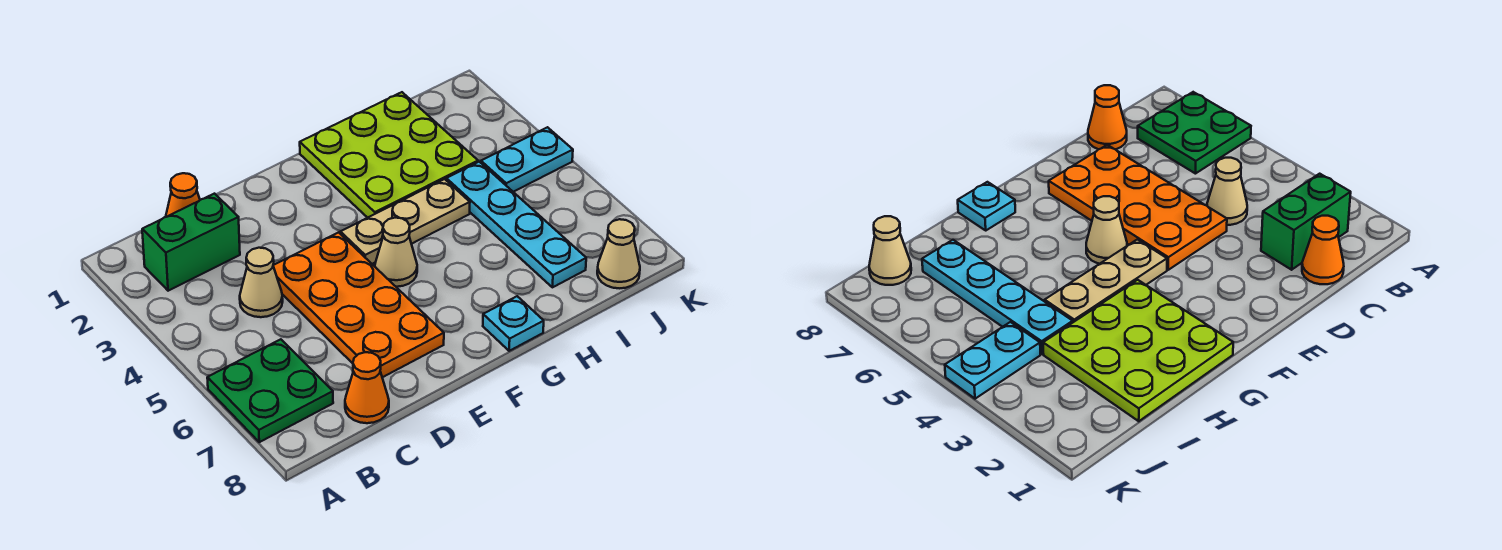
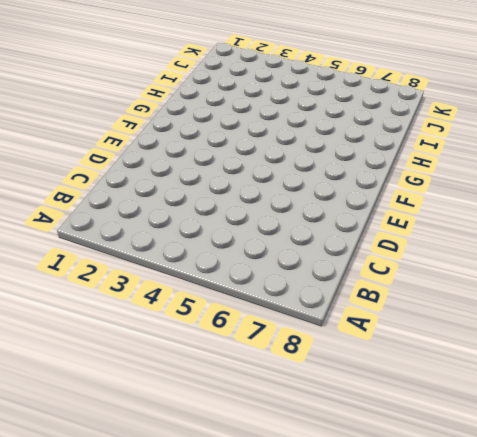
none -> green plate A6:B7 level 1
none -> green brick B2:C2 level 1
none -> orange cone C1 level 1

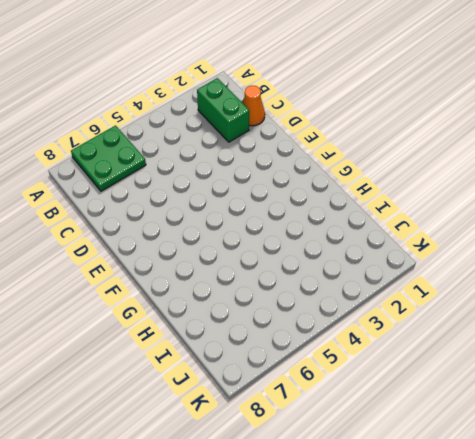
none -> tan cone C4 level 1
none -> orange cone C8 level 1
none -> orange plate D4:E7 level 1

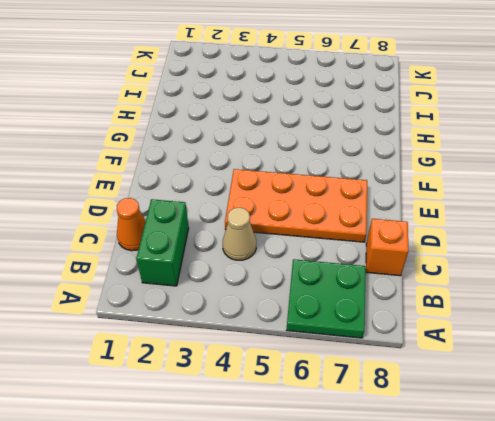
orange brick C8 level 1 -> orange cone C8 level 1
none -> tan plate F4:H4 level 1
none -> tan cone F5 level 1
none -> lime plate G1:I3 level 1

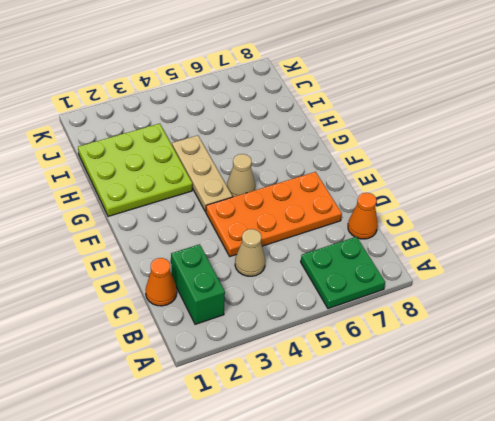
none -> cyan plate G8 level 1
none -> cyan plate I4:I7 level 1
none -> cyan plate J4:K4 level 1

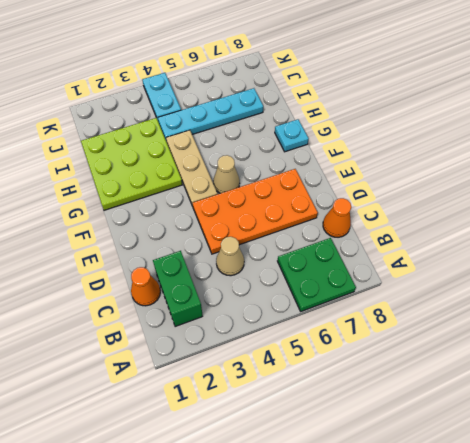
none -> tan cone J8 level 1

